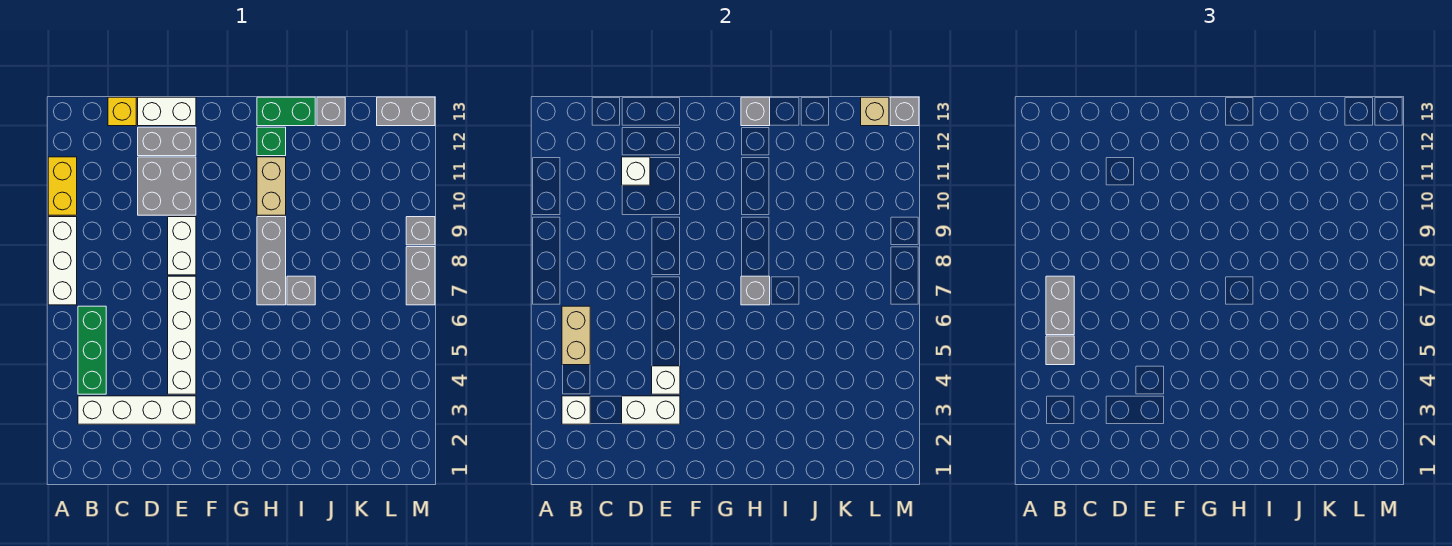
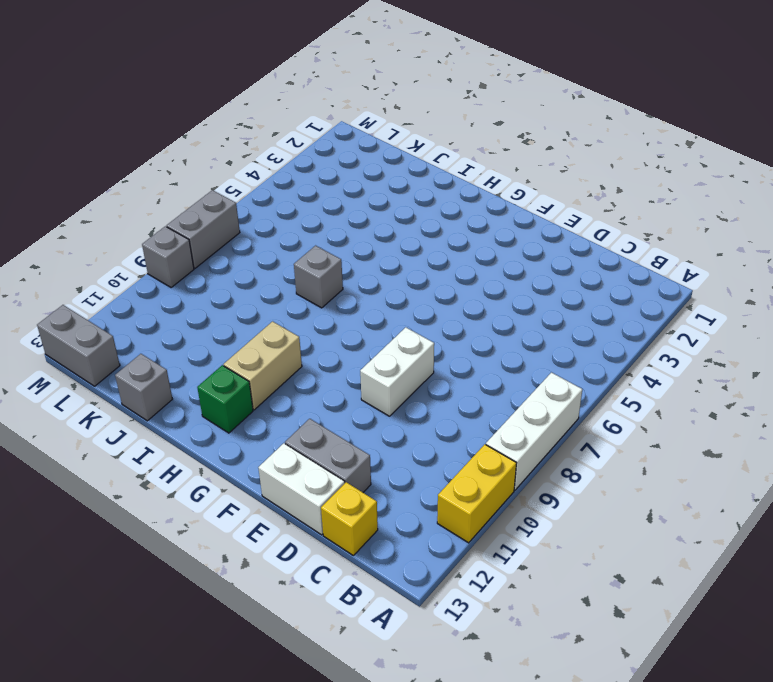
none -> white brick B3:E3 level 1
none -> green brick B4:B6 level 1
none -> grey brick D10:E11 level 1
none -> white brick E4:E7 level 1

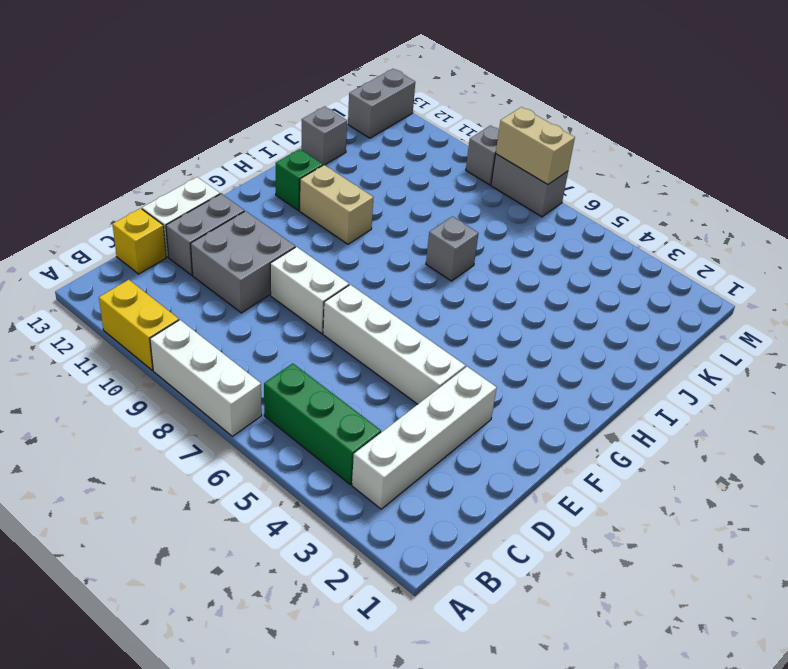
tan brick M7:M8 level 2 -> tan brick B5:B6 level 2
none -> grey brick H7:H9 level 1
none -> green brick H13:I13 level 1
none -> white brick B3 level 2
none -> white brick D3:E3 level 2

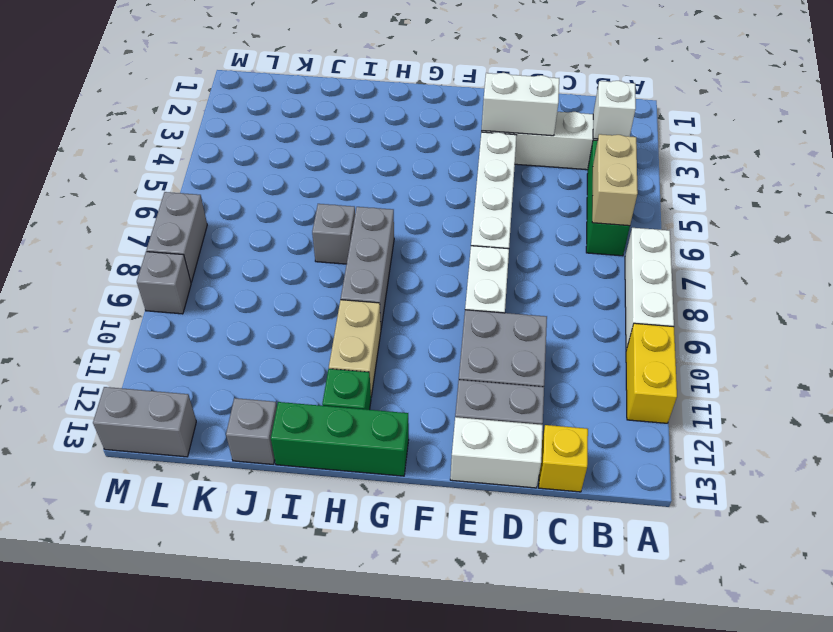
green brick G13:I13 level 1 -> green brick H13:I13 level 1
none -> white brick D11 level 2
none -> white brick E4 level 2
none -> grey brick H7 level 2
none -> grey brick H13 level 2

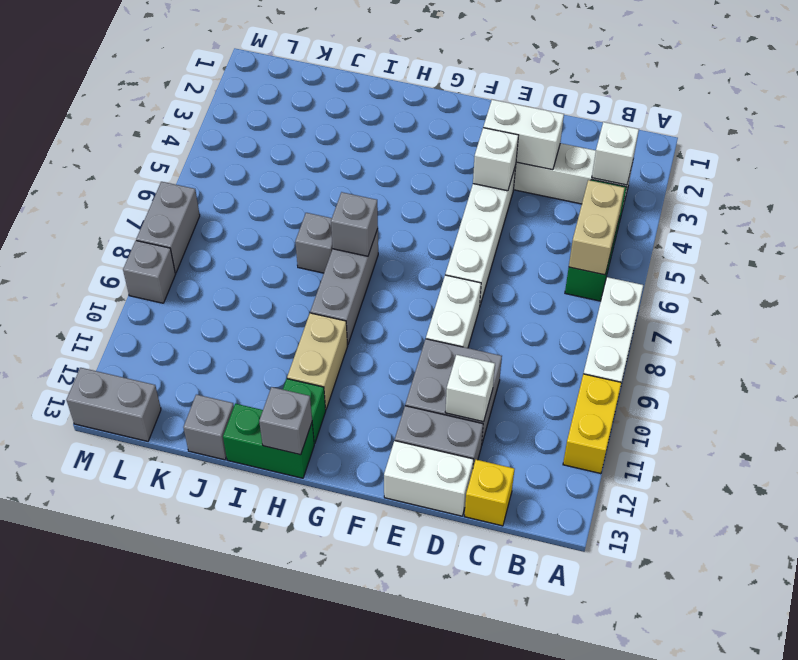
none -> tan brick L13 level 2
none -> grey brick M13 level 2
none -> grey brick B5 level 3
none -> grey brick B6:B7 level 3

